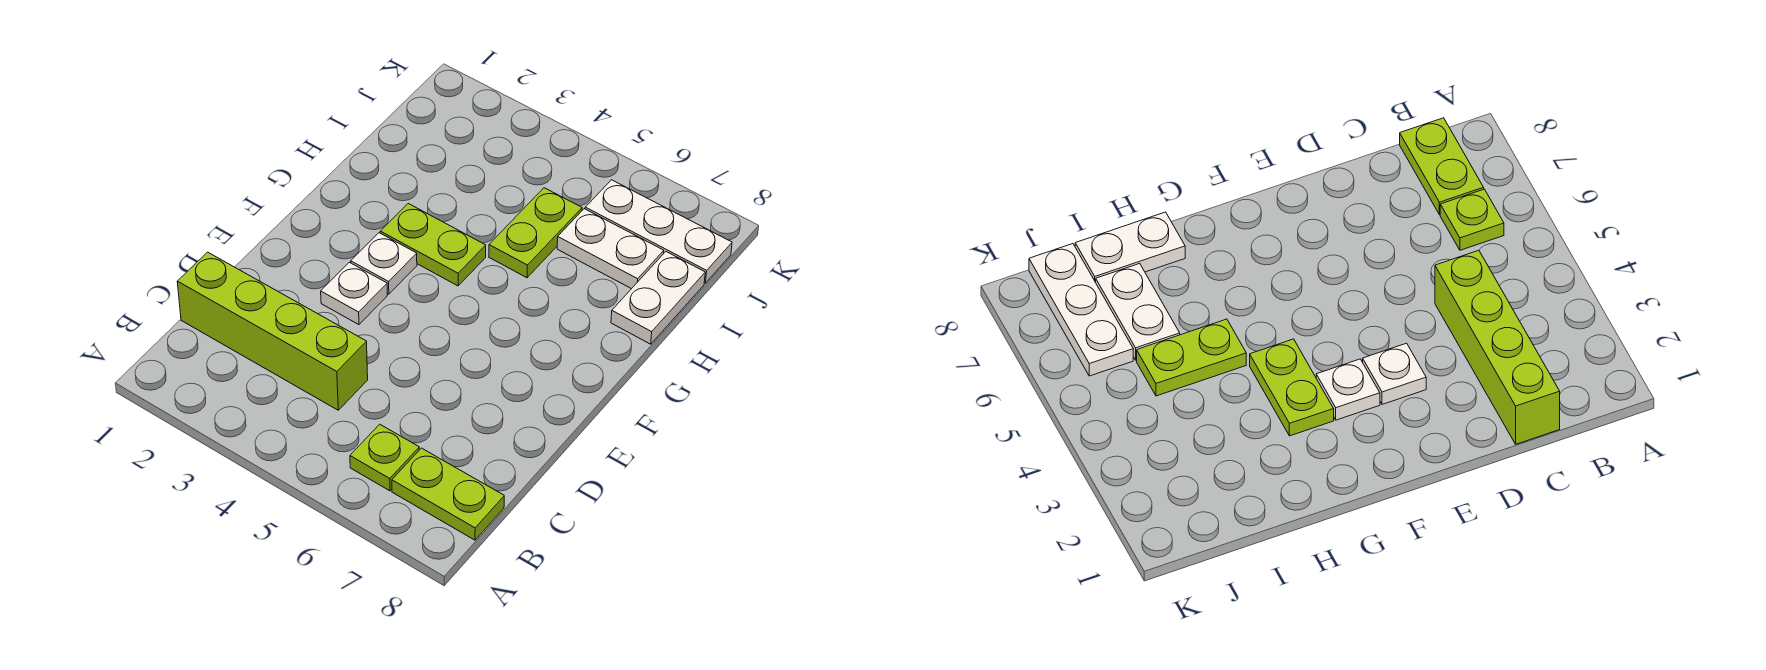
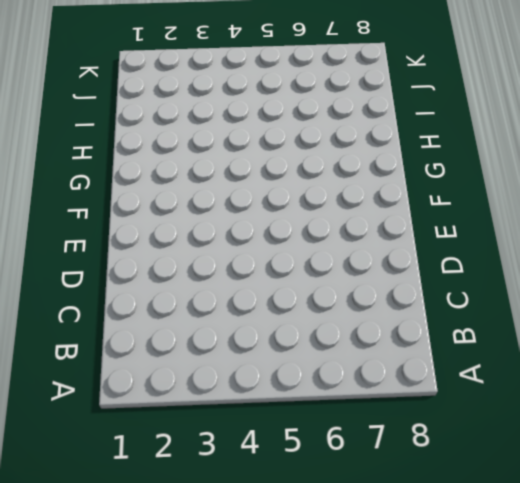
none -> lime plate B6 level 1
none -> lime plate B7:B8 level 1

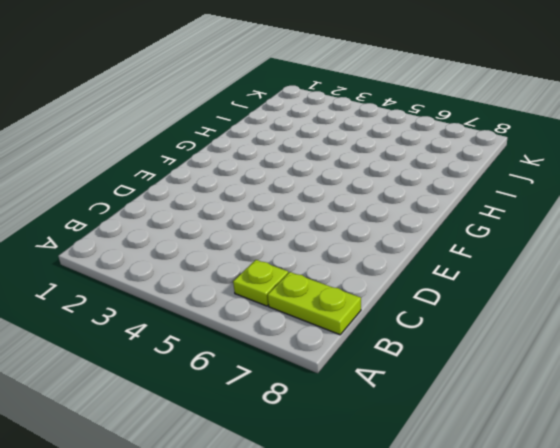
none -> lime brick C1:C4 level 1
none -> white plate E3 level 1

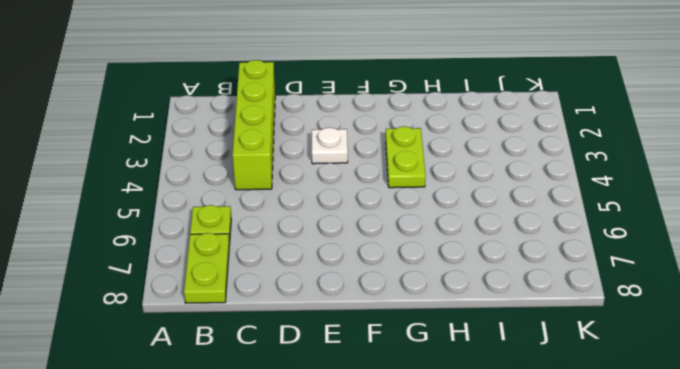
none -> white plate F3 level 1
none -> lime plate H5:I5 level 1

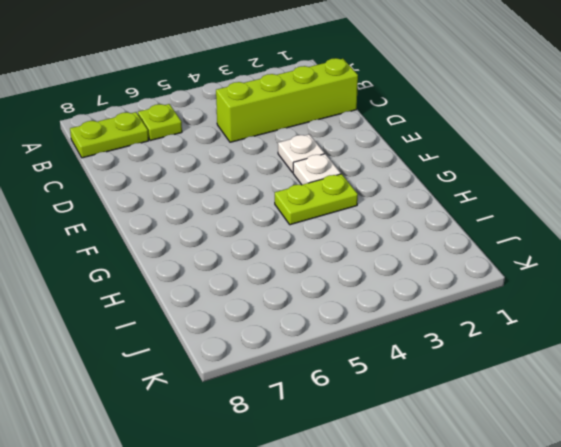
none -> lime plate H5:I5 level 1
none -> white plate H8:I8 level 1

